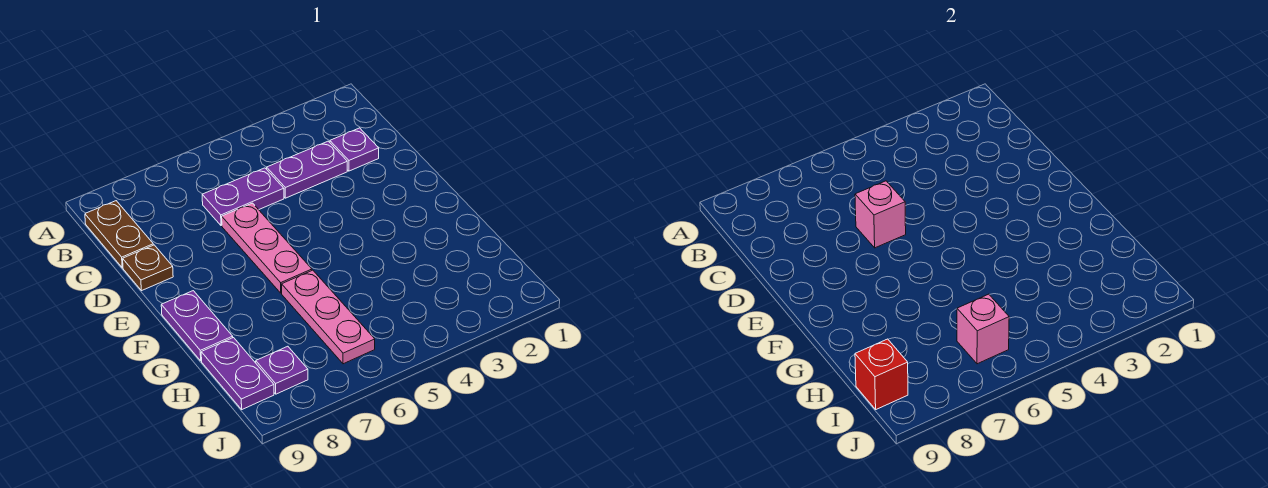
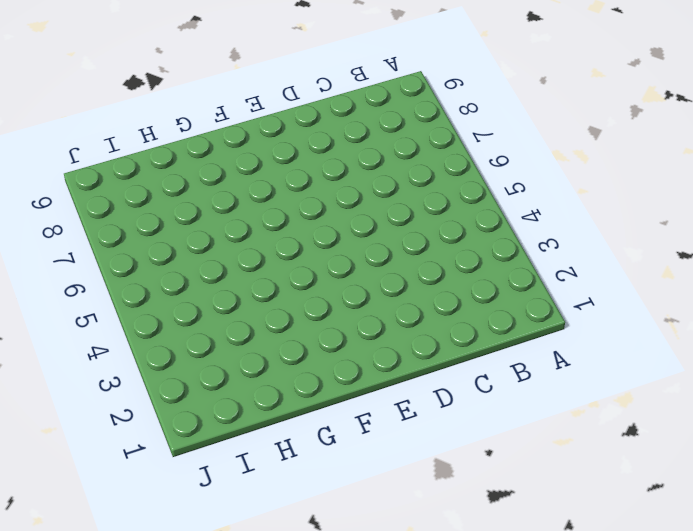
none -> brown plate B9:C9 level 1
none -> purple plate C2 level 1
none -> purple plate C3:C4 level 1

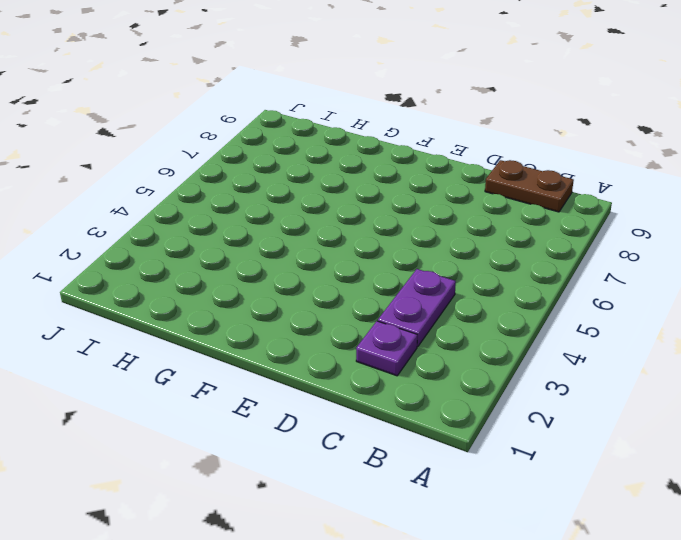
none -> purple plate C5:C6 level 1
none -> pink plate D6:F6 level 1
none -> brown plate D9 level 1

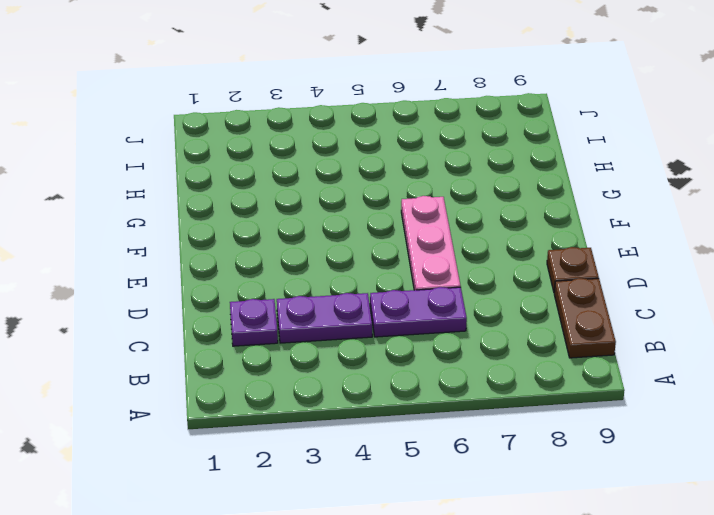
none -> purple plate F9:G9 level 1
none -> pink plate G6:I6 level 1
none -> purple plate H9:I9 level 1

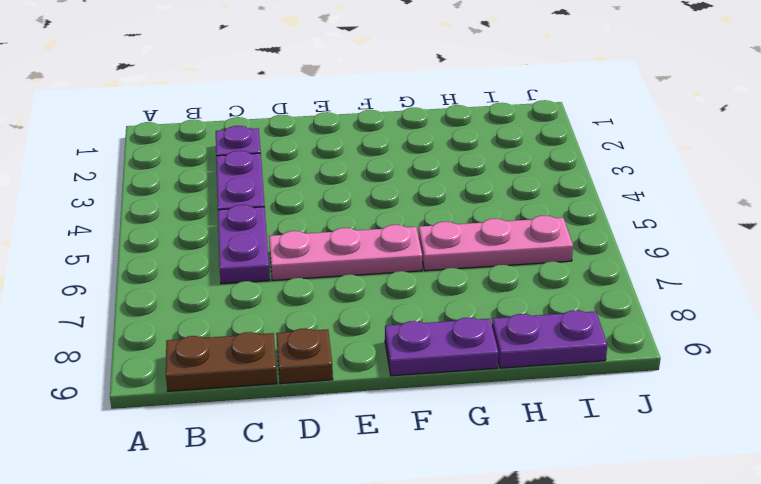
none -> purple plate I8 level 1
none -> pink brick D6 level 2
none -> pink brick I6 level 2

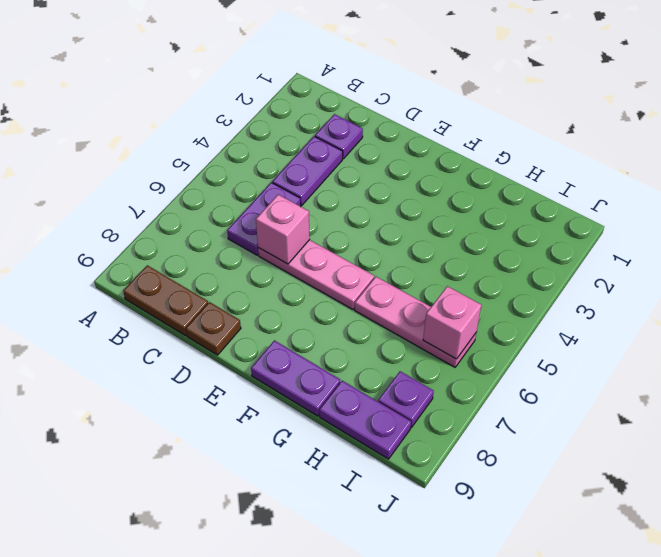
none -> red brick I9 level 2

